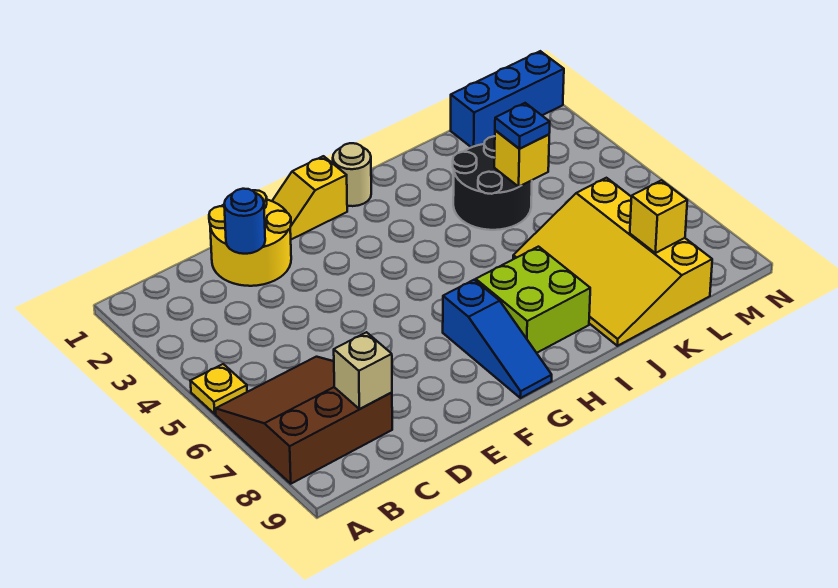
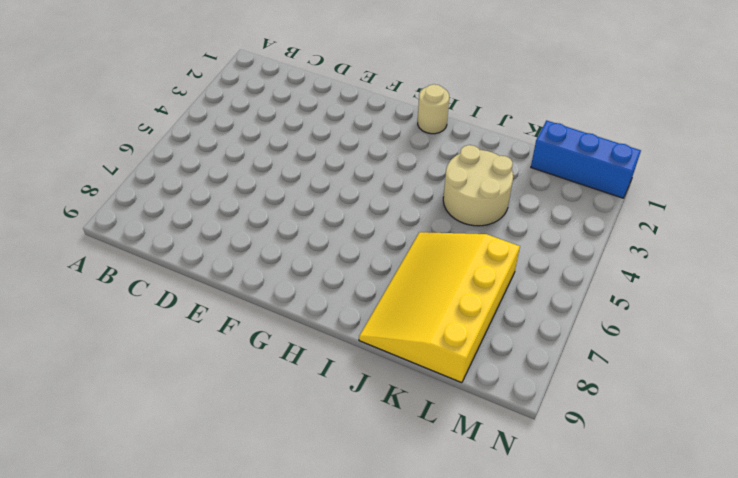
tan round brick J3:K4 level 1 -> black round brick J3:K4 level 1
none -> yellow plate A5 level 1
none -> brown slope A6:C8 level 1 top 8
none -> yellow round brick D1:E2 level 1

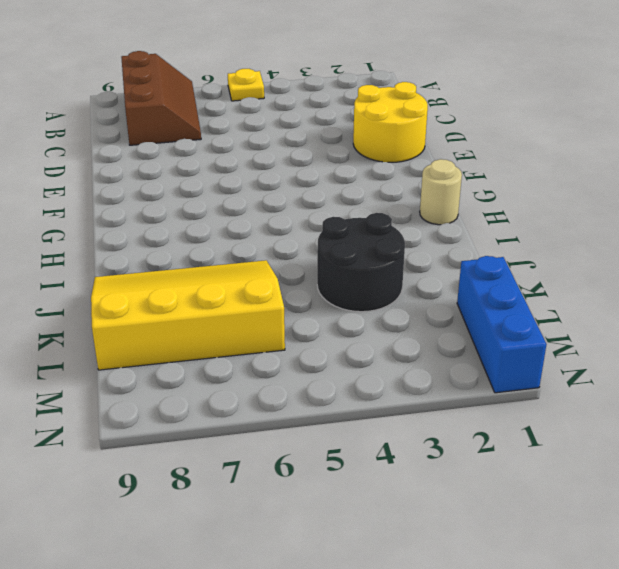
brown slope A7:C8 level 1 top 8 -> brown slope A6:C8 level 1 top 8
none -> yellow slope F1:G1 level 1 top G
none -> blue slope G7:G9 level 1 top 7
none -> lime brick H7:I8 level 1

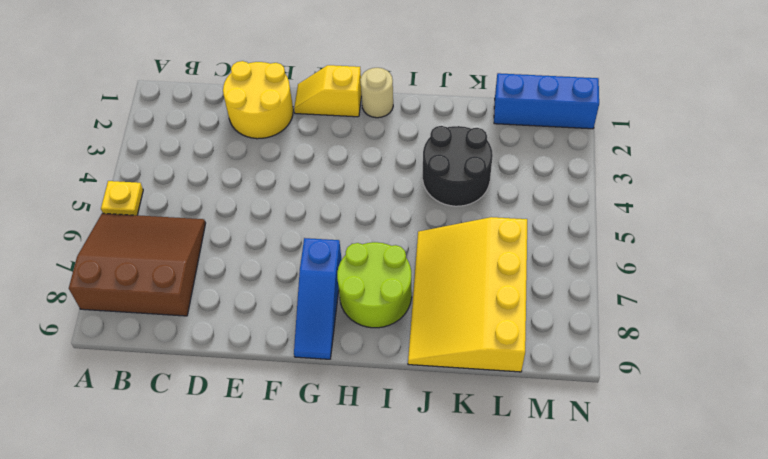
lime round brick H7:I8 level 1 -> lime brick H7:I8 level 1
none -> tan brick C8 level 2
none -> blue round brick D2 level 2
none -> yellow brick K4 level 2

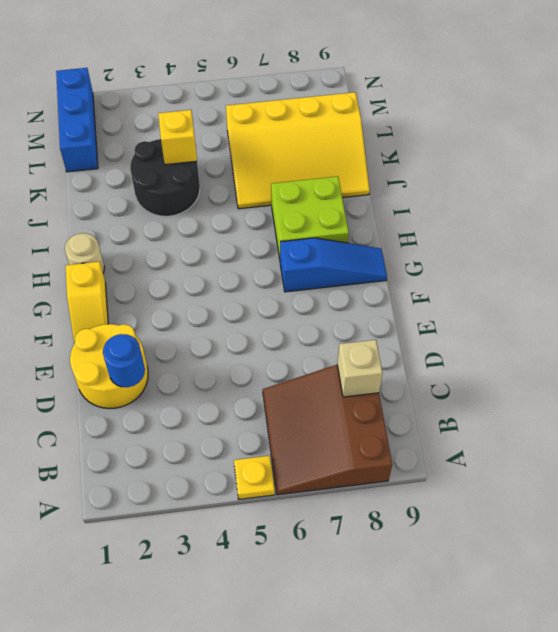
none -> yellow brick L8 level 2
none -> blue plate K4 level 3

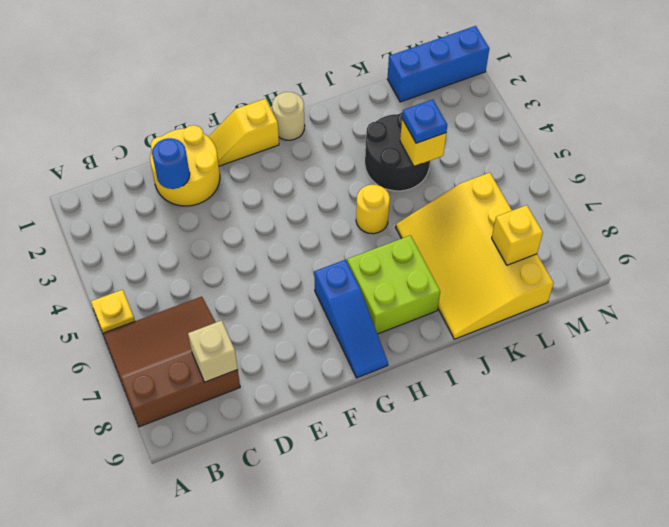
yellow round brick I5 level 1 -> none

